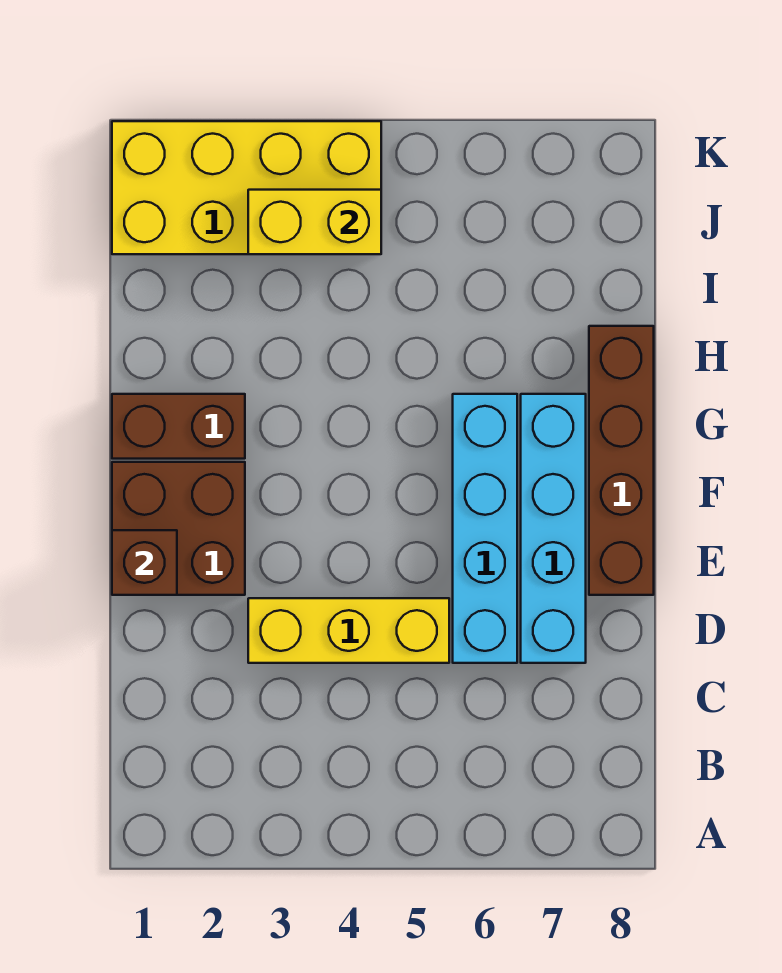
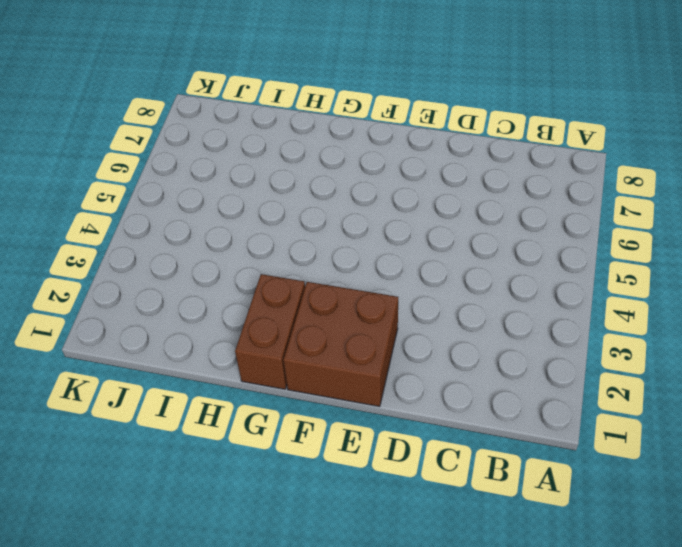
none -> yellow brick D3:D5 level 1
none -> cyan brick D6:G6 level 1

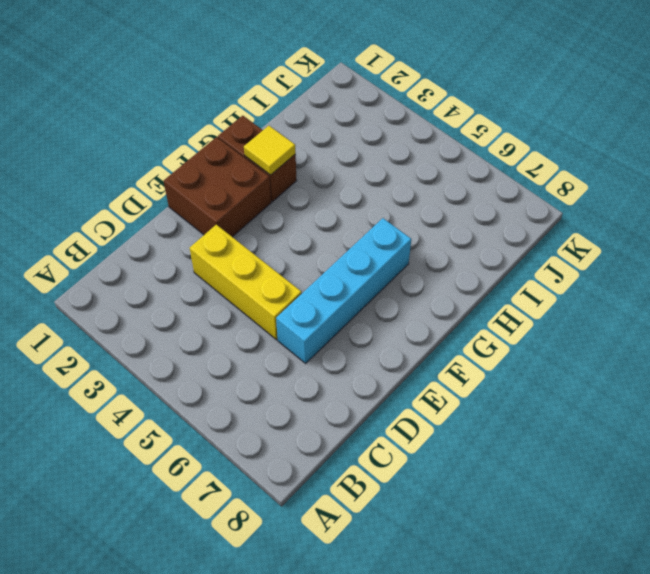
yellow tile G2 level 2 -> none
none -> cyan brick D7:G7 level 1
none -> brown brick E8:H8 level 1

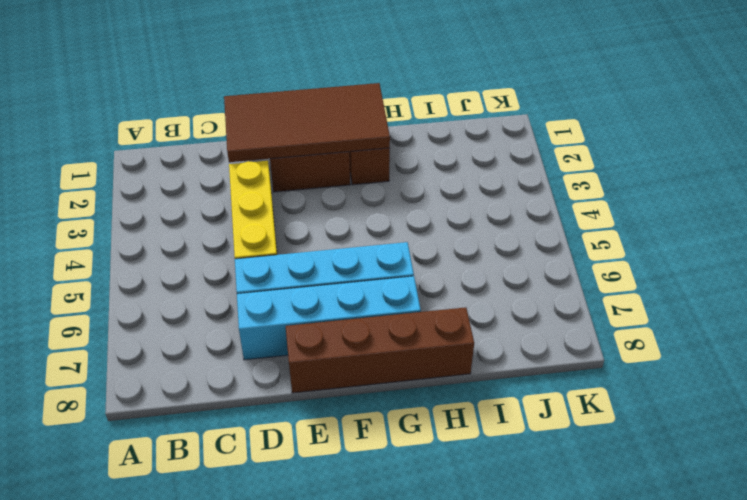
brown tile D1:G2 level 2 -> brown brick E1 level 2
none -> yellow brick J1:K4 level 1
none -> yellow brick J3:J4 level 2

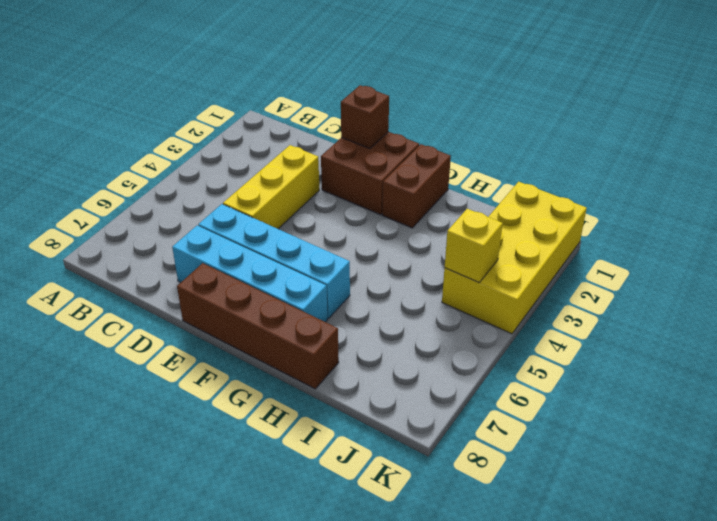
yellow brick J4 level 2 -> yellow brick J3:J4 level 2

